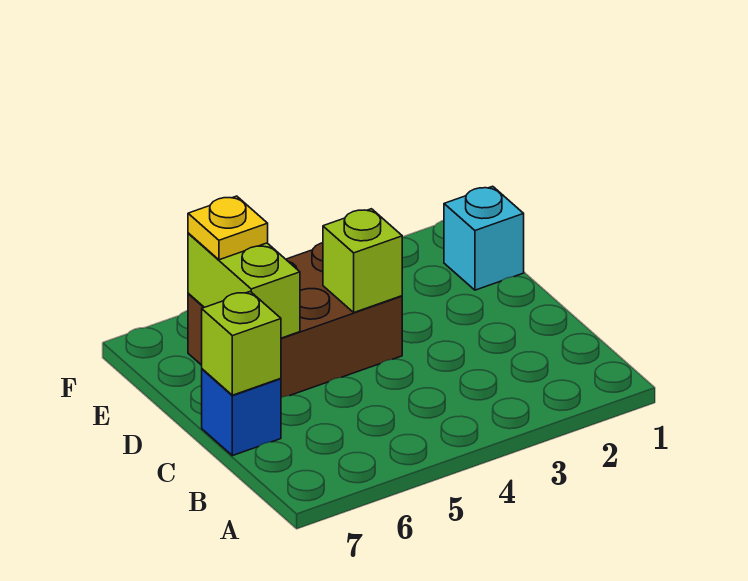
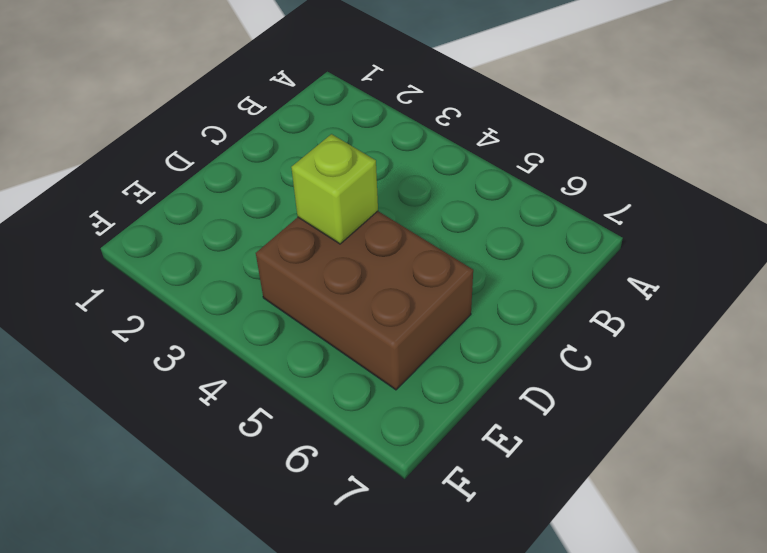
none -> blue brick C7 level 1
none -> cyan brick E1 level 1

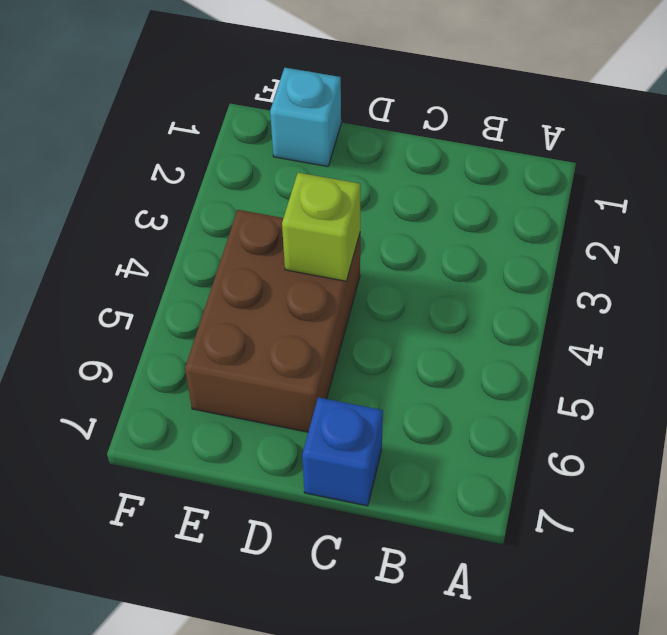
none -> lime brick C7 level 2
none -> lime brick D6:E6 level 2

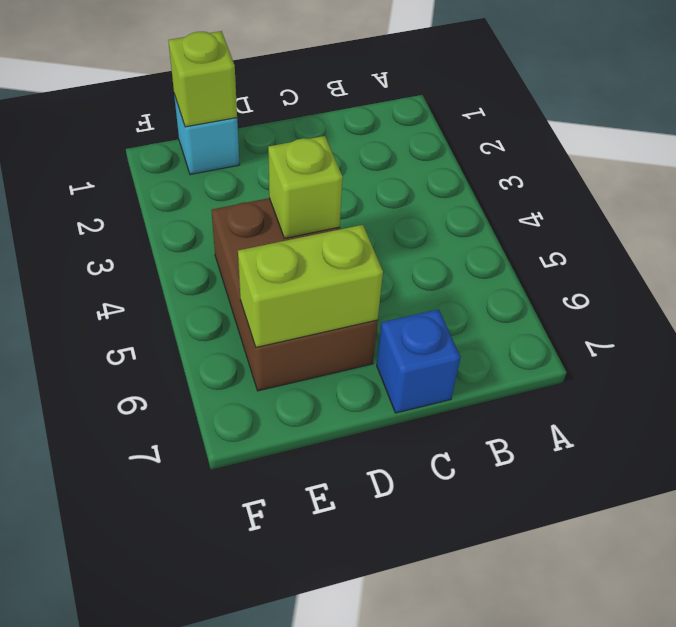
lime brick E1 level 2 -> lime brick C7 level 2
none -> yellow plate E6 level 3

